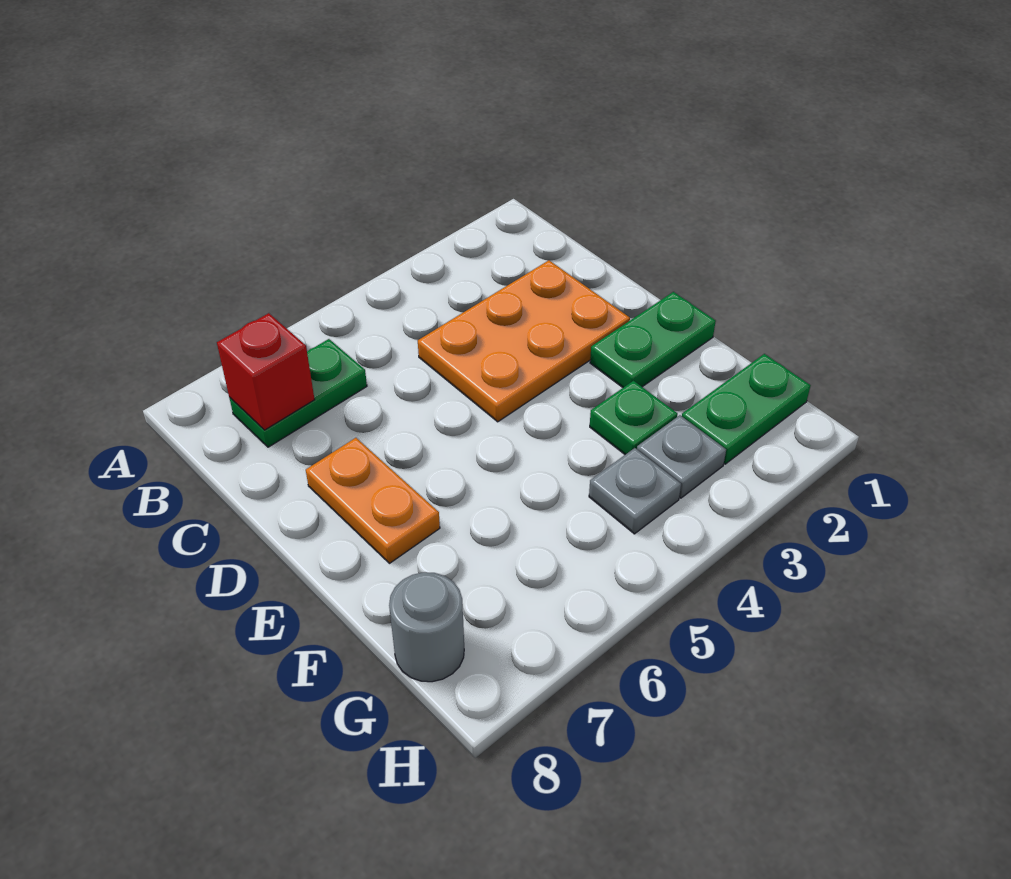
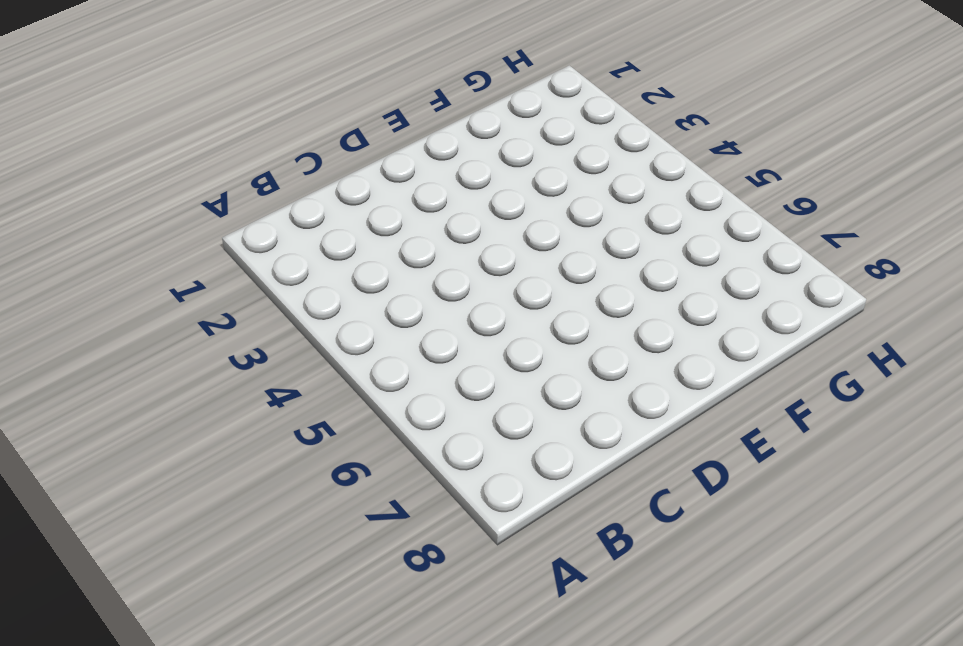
none -> green plate B6:B7 level 1
none -> orange plate C2:D4 level 1

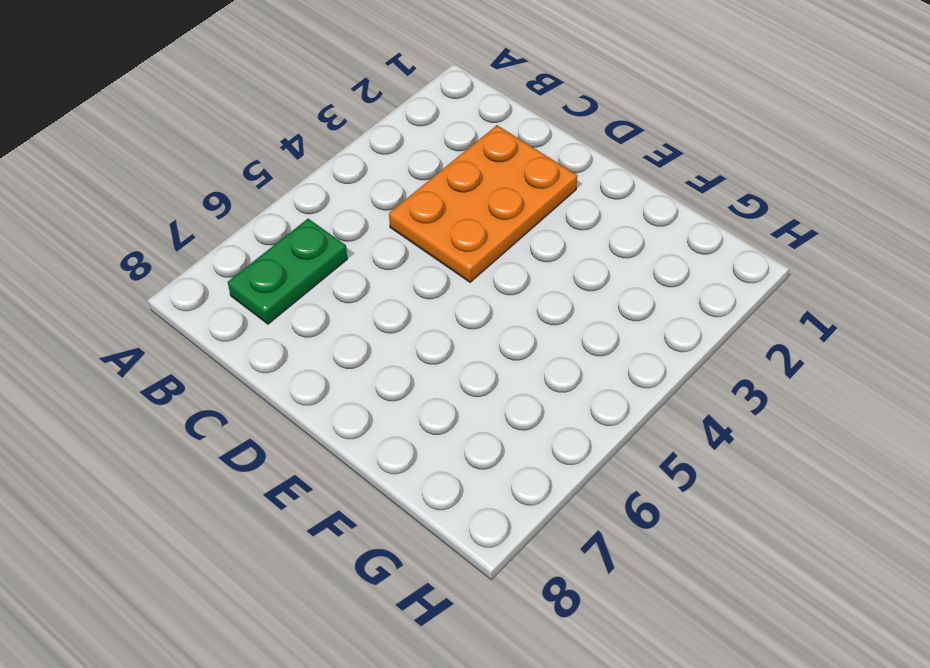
none -> orange plate D7:E7 level 1
none -> green plate E1:E2 level 1

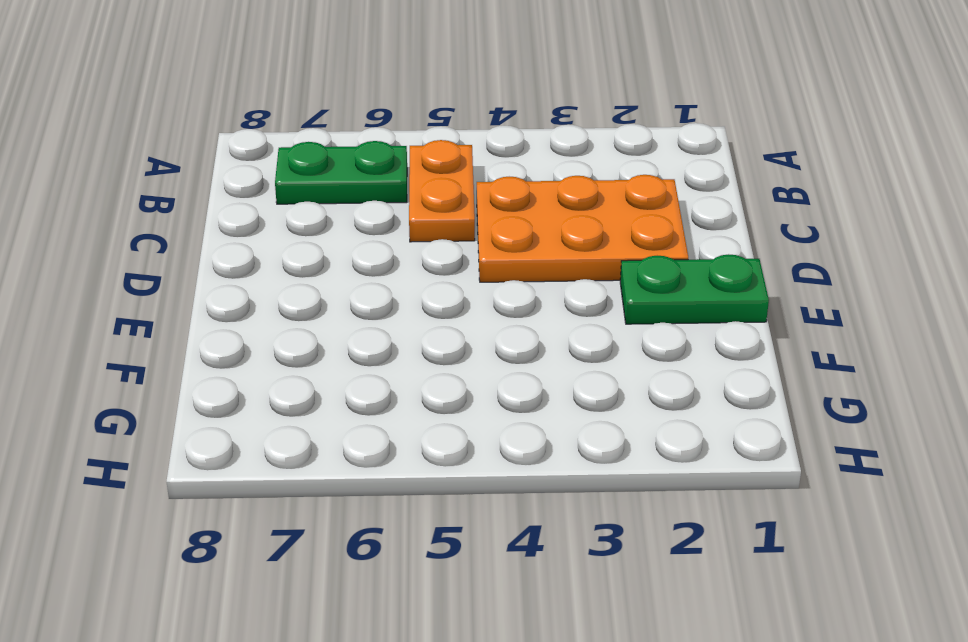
orange plate B5:C5 level 1 -> orange plate D7:E7 level 1
none -> green plate F3 level 1
none -> green plate G1:G2 level 1

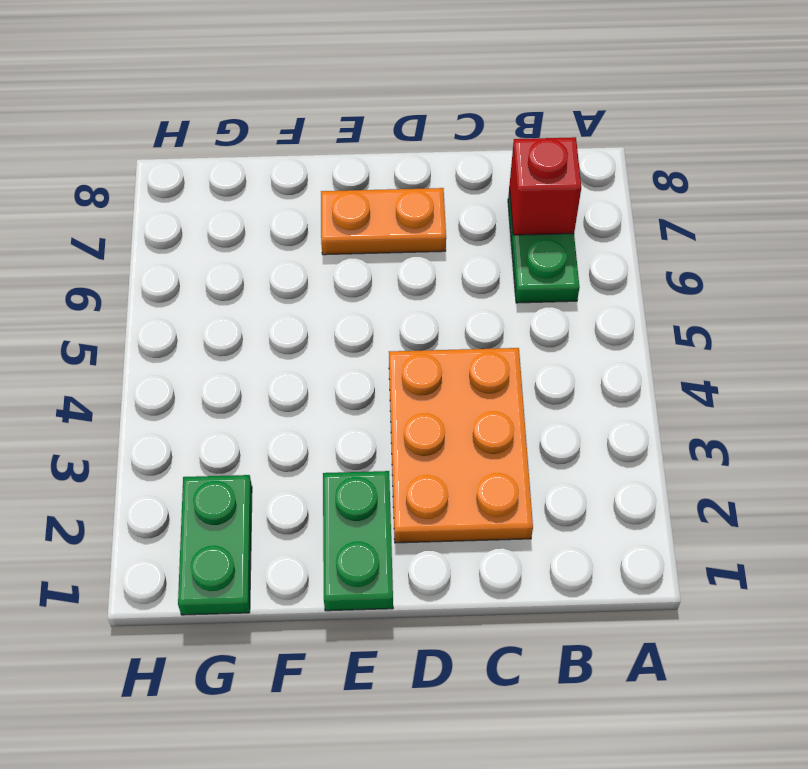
none -> green plate F3 level 1
none -> grey plate G3 level 1

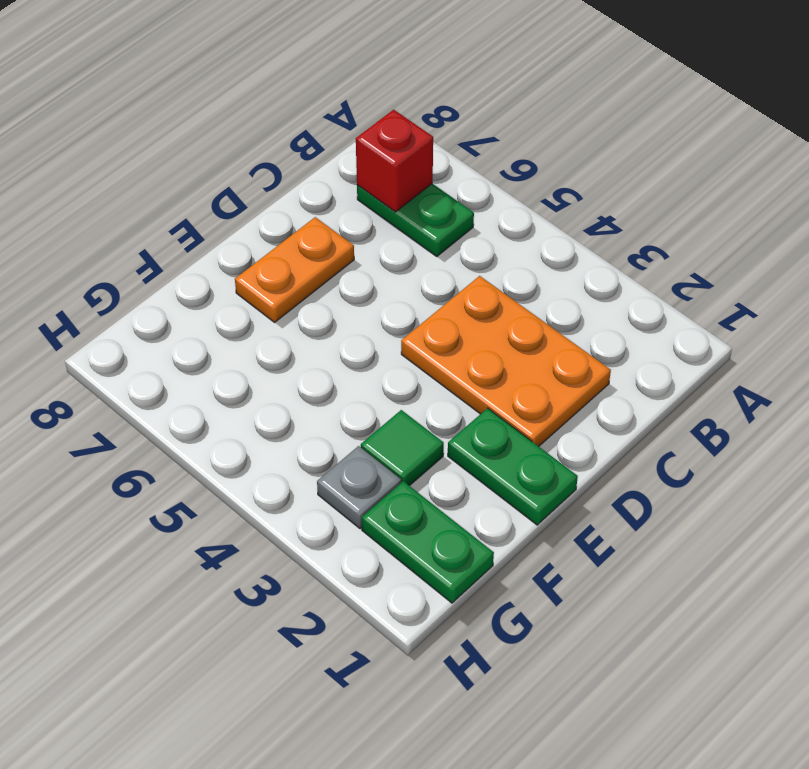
green tile F3 level 1 -> green plate F3 level 1
none -> grey plate G4 level 1
none -> grey round brick G8 level 1

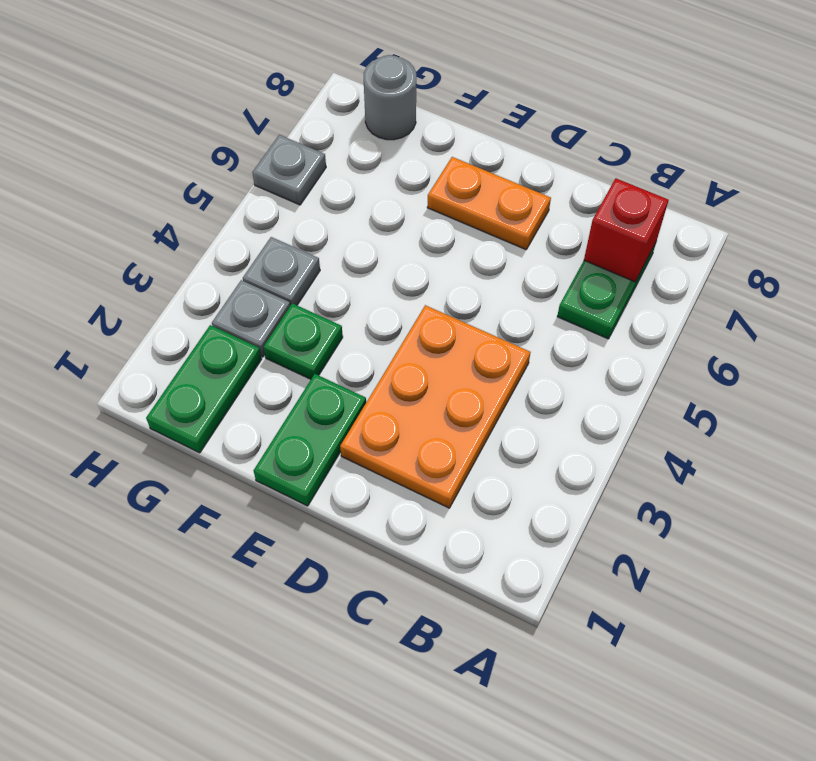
grey plate H6 level 1 -> none

